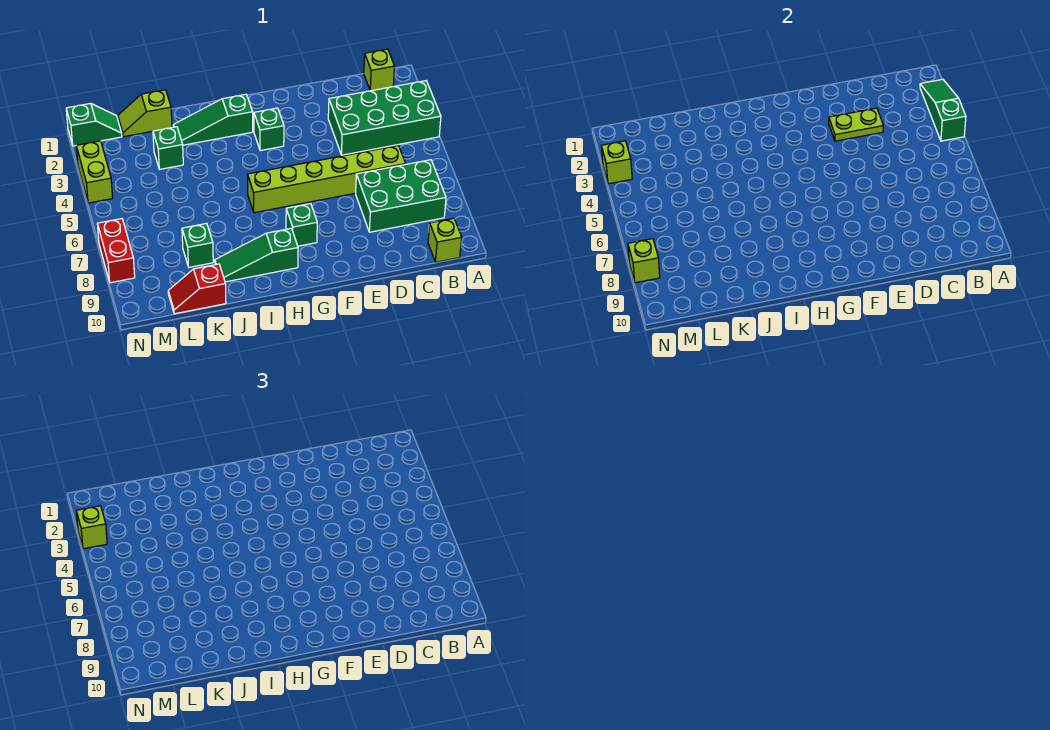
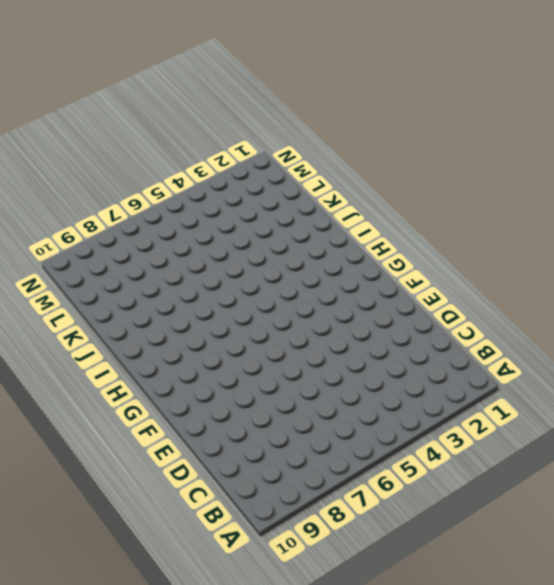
none -> green brick A3:D4 level 1
none -> lime brick B1 level 1
none -> green brick B7:D8 level 1

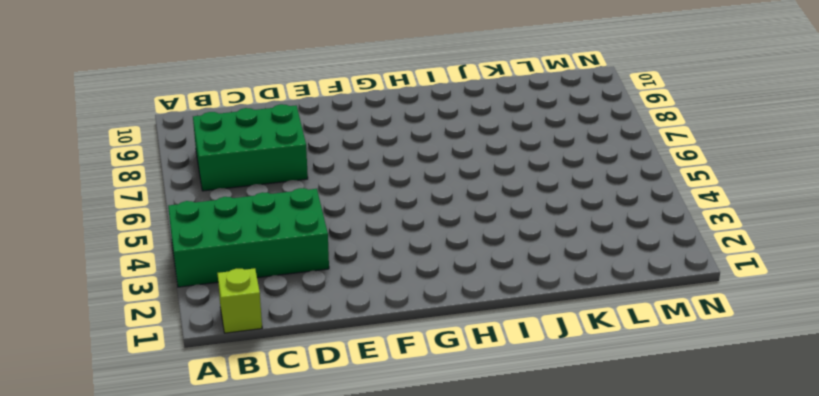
none -> lime brick B10 level 1
none -> lime brick C6:H6 level 1
none -> green brick G3 level 1

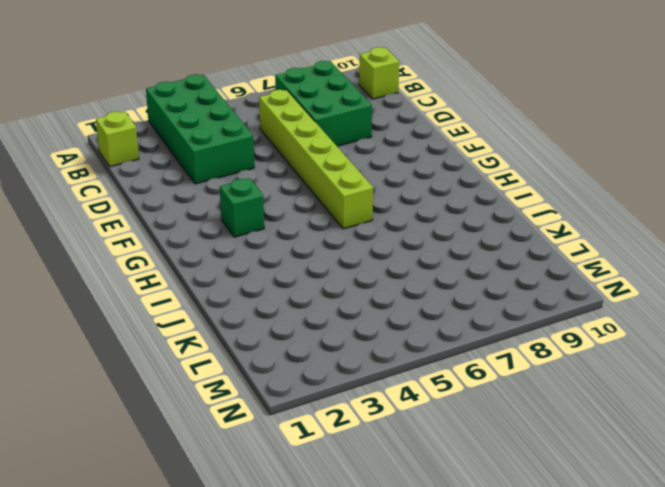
none -> green brick G8 level 1
none -> green slope H2:J2 level 1 top H
none -> green slope H9:J9 level 1 top H

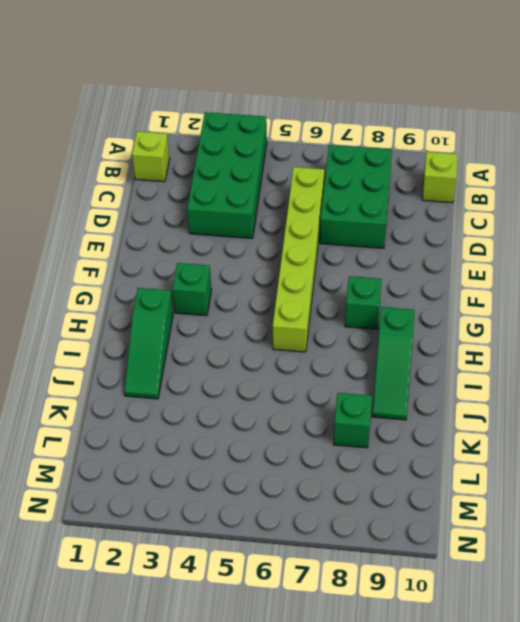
none -> lime slope K1:L1 level 1 top K
none -> green brick K3 level 1
none -> red slope K10:L10 level 1 top K

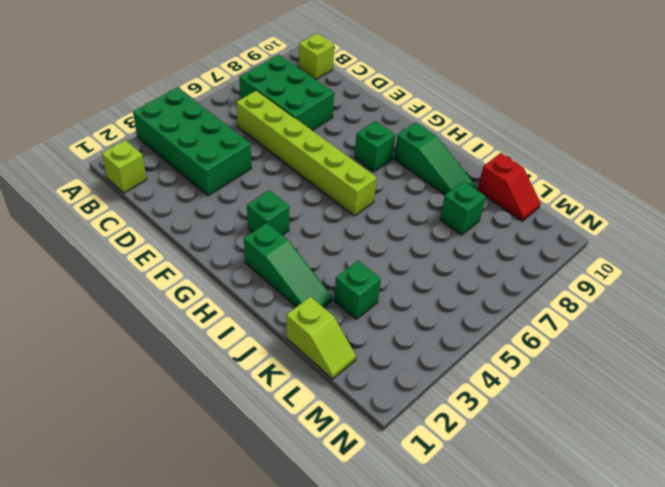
none -> green slope M1:N1 level 1 top N
none -> lime brick N3:N4 level 1
none -> red brick N7:N8 level 1

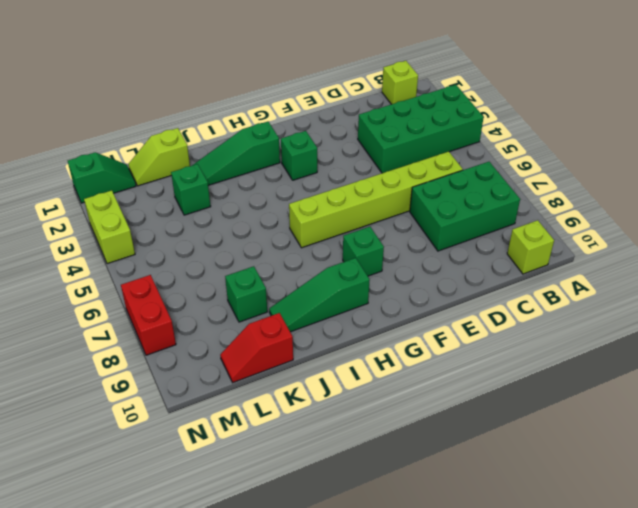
none -> green slope A2:A4 level 2 top 4
none -> lime plate D3:E3 level 2
none -> lime brick N3 level 2

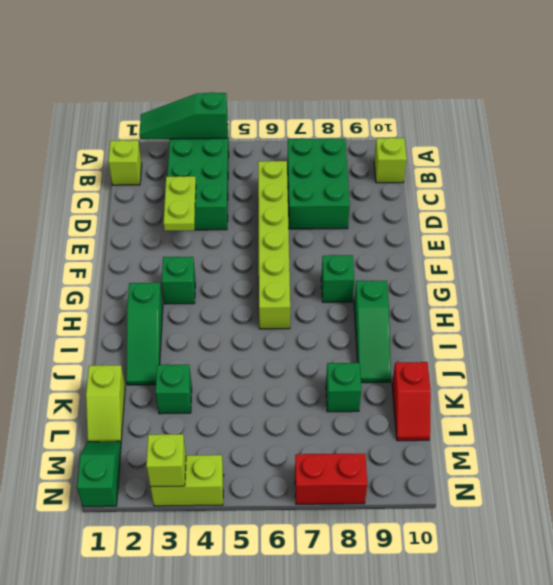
none -> lime brick N8 level 2
none -> lime brick N3 level 3

